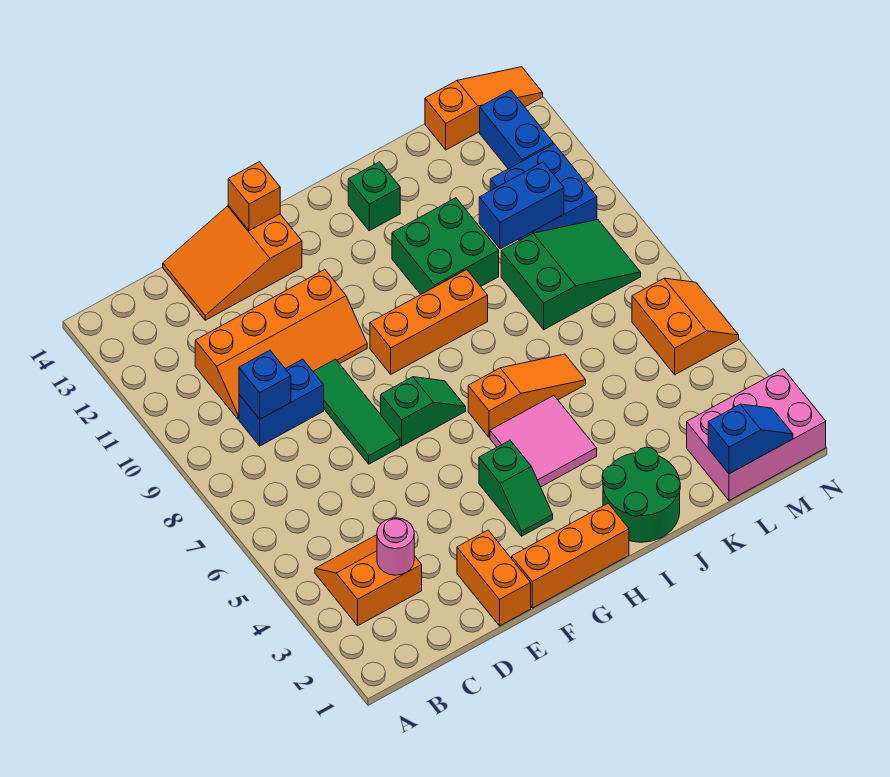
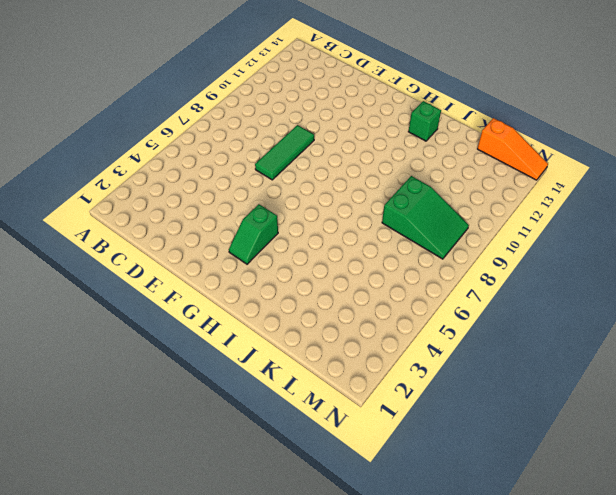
none -> orange slope B3:C4 level 1 top 3
none -> blue brick C9:D9 level 1
none -> orange slope C10:F11 level 1 top 11

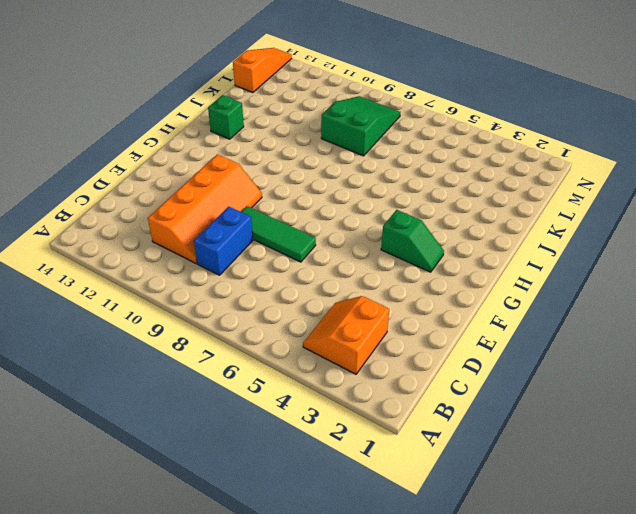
none -> orange slope D13:F14 level 1 top F
none -> orange brick E1:E2 level 1
none -> orange brick F1:H1 level 1

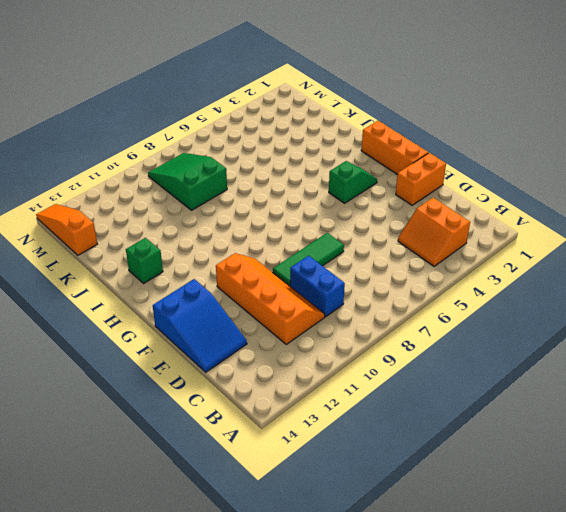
blue slope D13:F14 level 1 top F -> orange slope D13:F14 level 1 top F
none -> green slope F7:G7 level 1 top F
none -> orange brick G9:I9 level 1
none -> pink tile H4:I5 level 1

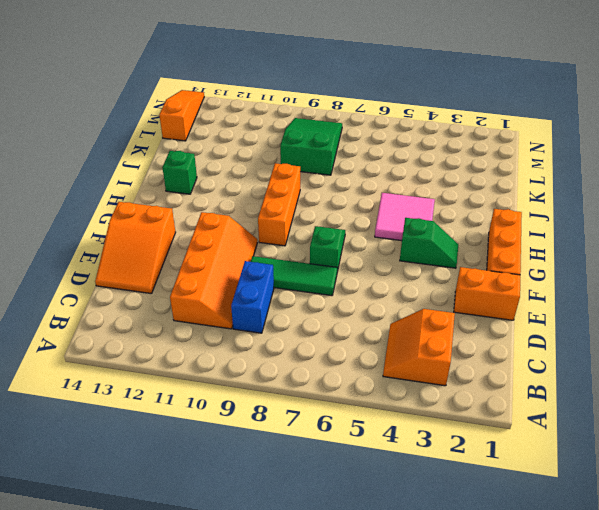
none -> orange slope H6:J6 level 1 top H
none -> green round brick I1:J2 level 1
none -> green brick I10:J11 level 1

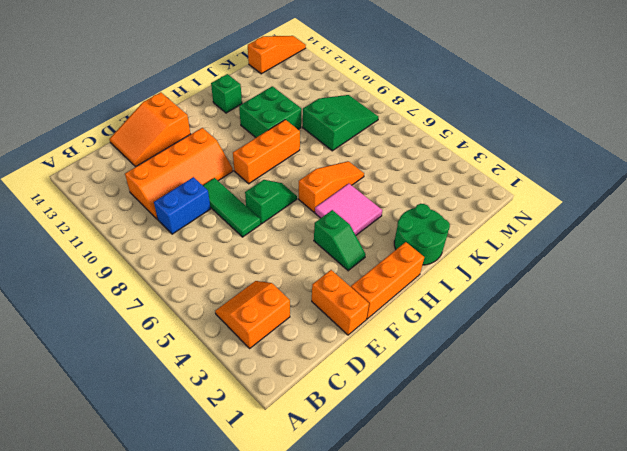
none -> pink brick L1:N2 level 1
none -> blue brick L10:M11 level 1
none -> orange slope M5:N6 level 1 top M

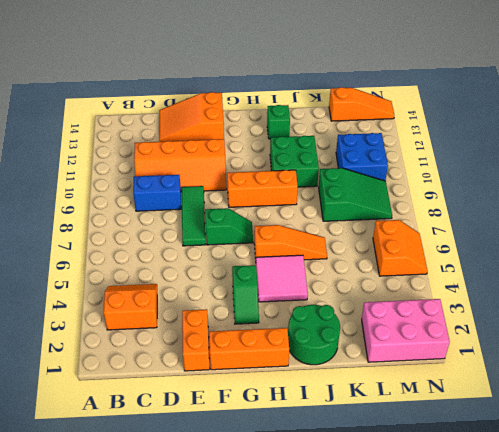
none -> blue brick M12:M13 level 1
none -> pink round brick C3 level 2
none -> blue brick C9 level 2

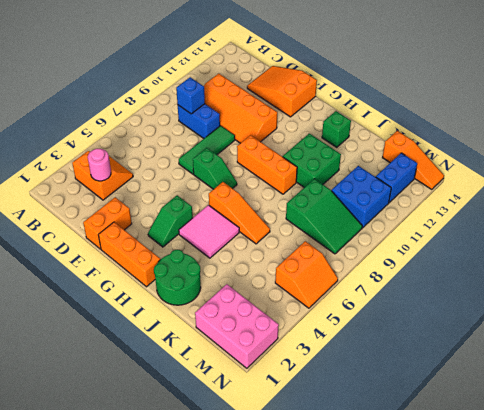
none -> orange brick F14 level 2
none -> blue brick K10:L10 level 2
none -> blue slope L1:M1 level 2 top L

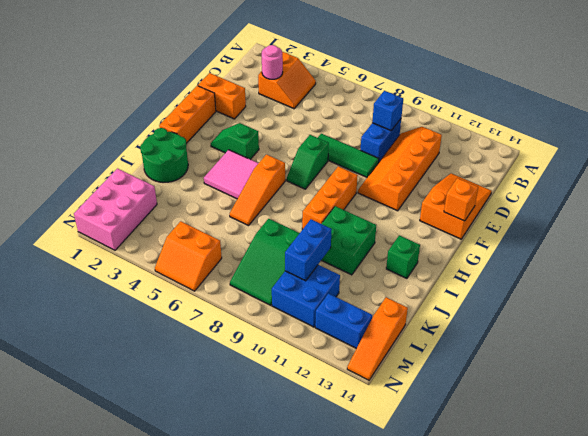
none -> blue slope L1:M1 level 2 top L

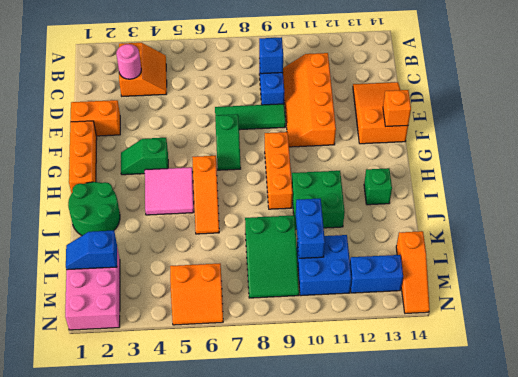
blue slope L1:L2 level 2 top 2 -> blue slope L1:M1 level 2 top L

